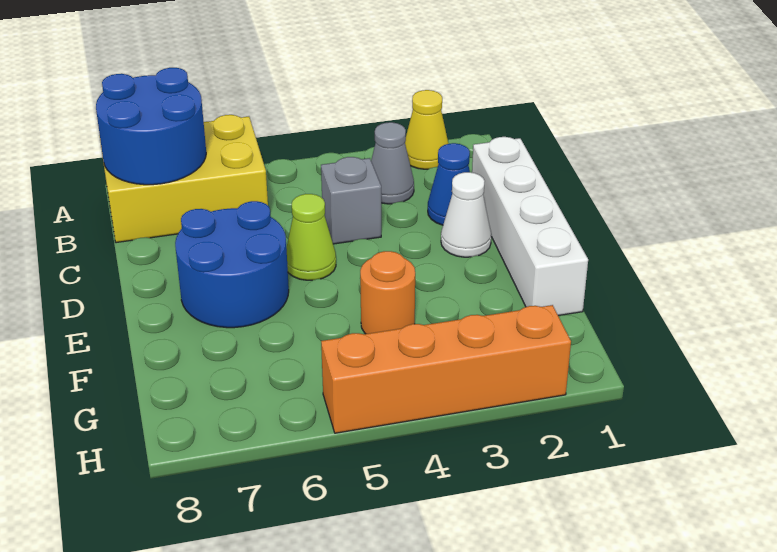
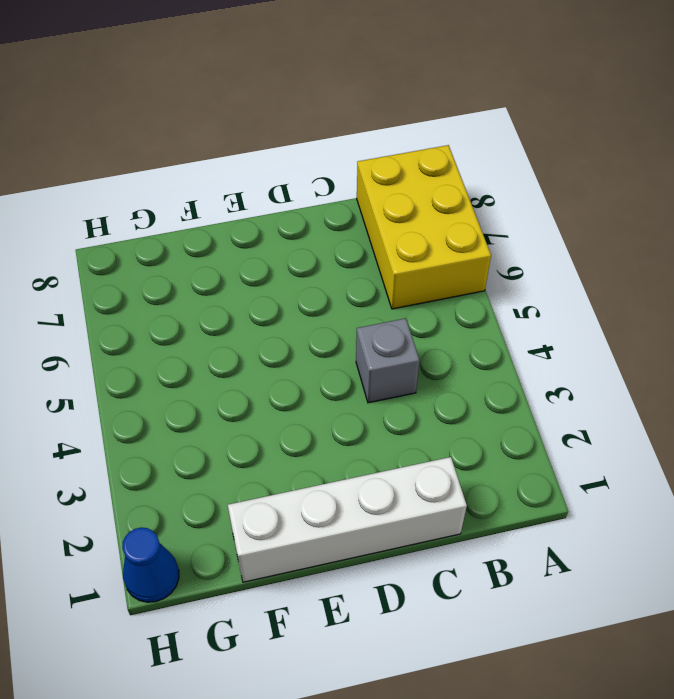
blue cone H1 level 1 -> blue cone C2 level 1
none -> yellow cone A2 level 1
none -> grey cone B3 level 1
none -> white cone D2 level 1

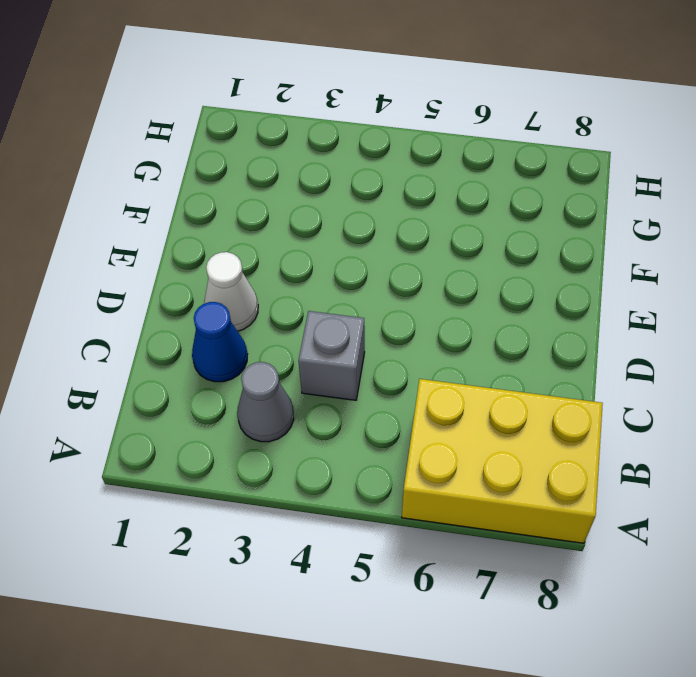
none -> yellow cone A2 level 1
none -> white brick C1:F1 level 1
none -> lime cone D5 level 1

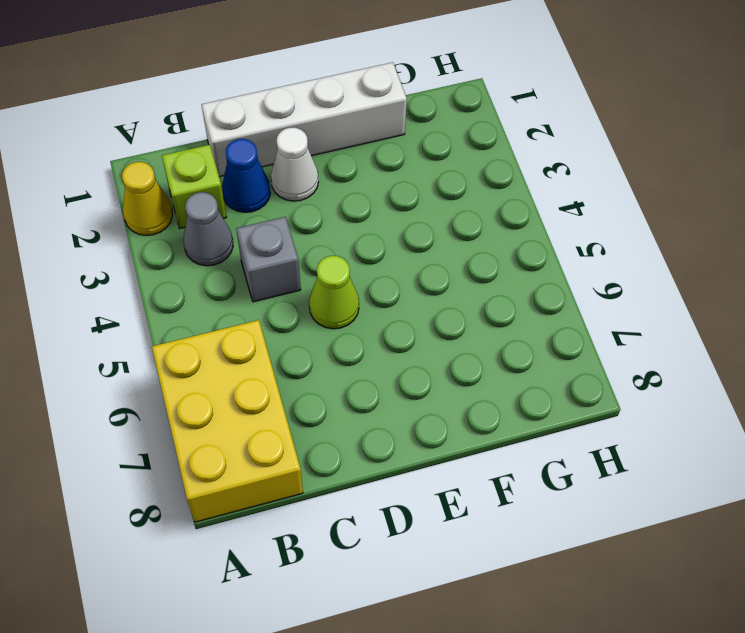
lime brick B2 level 1 -> none
none -> blue round brick D6:E7 level 1
none -> orange round brick F4 level 1
none -> orange brick H2:H5 level 1

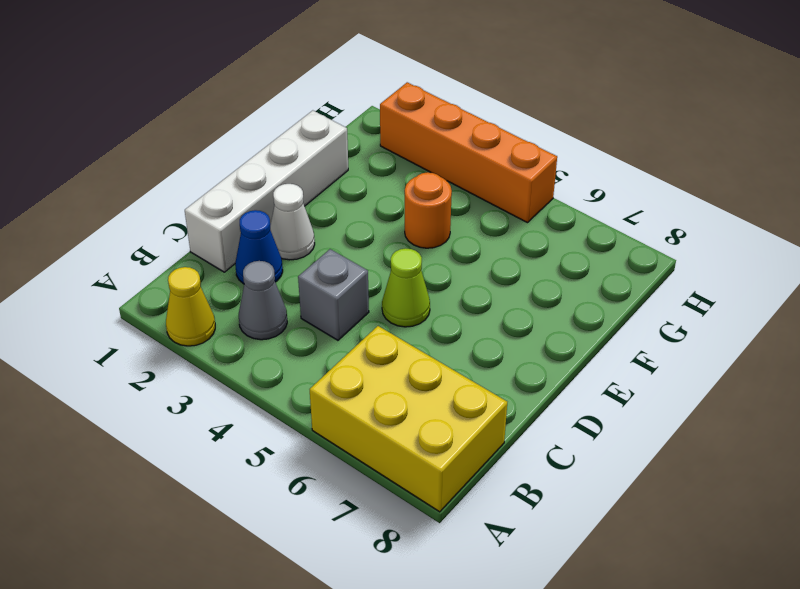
none -> blue round brick D6:E7 level 1
none -> blue round brick A7:B8 level 2

